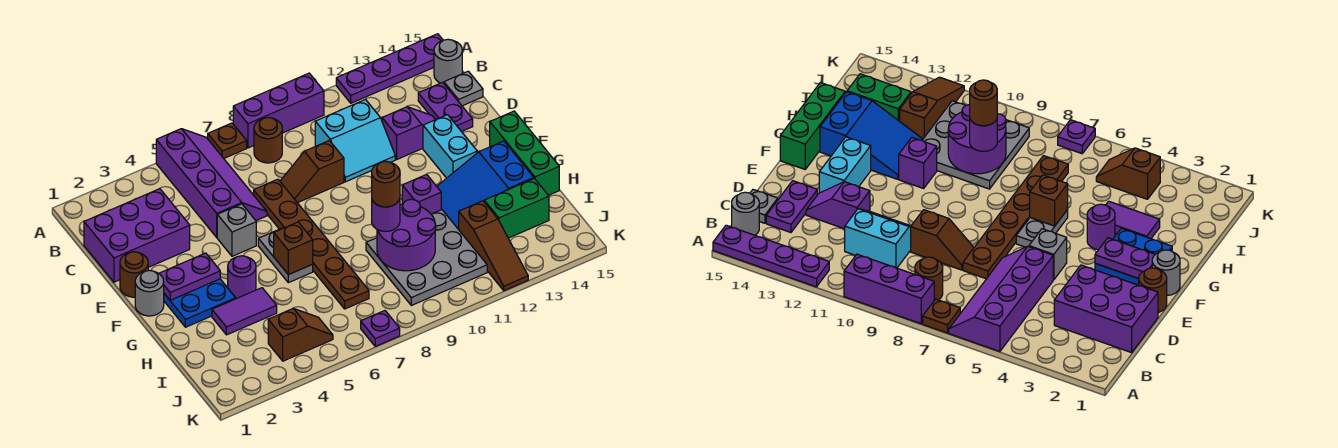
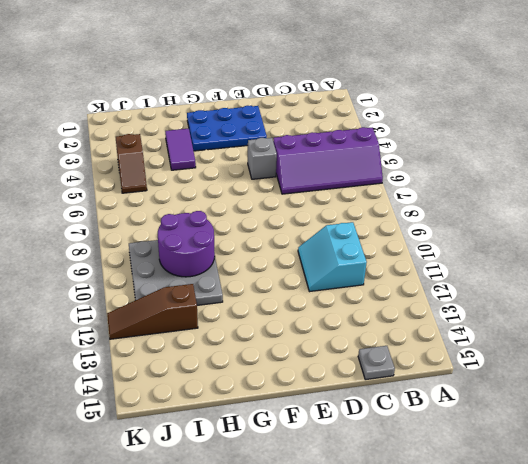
blue plate E2:G3 level 1 -> blue plate F2:G3 level 1
none -> brown plate A7 level 1
none -> purple brick A8:A10 level 1
none -> purple plate A12:A15 level 1
none -> brown round brick B8 level 1

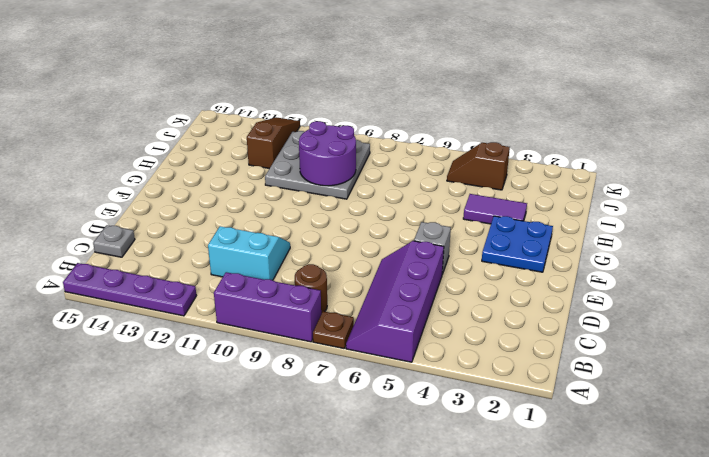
none -> grey round brick B15 level 1
none -> purple brick C1:D3 level 1
none -> purple plate C14:D14 level 1
none -> brown plate D7:I7 level 1

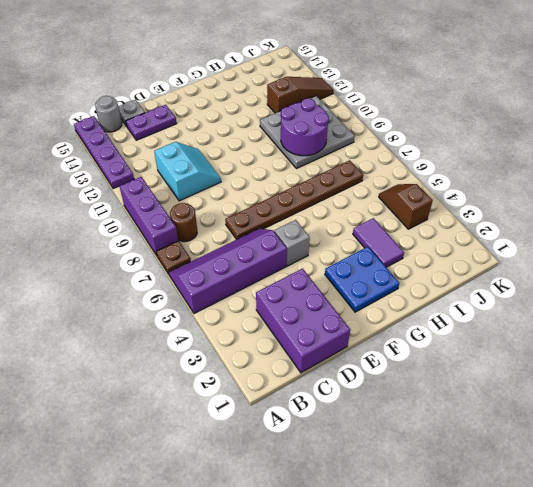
none -> brown slope D8:D9 level 1 top 9
none -> purple slope D12:D13 level 1 top 12
none -> brown round brick E1 level 1
none -> cyan brick E13:F13 level 1

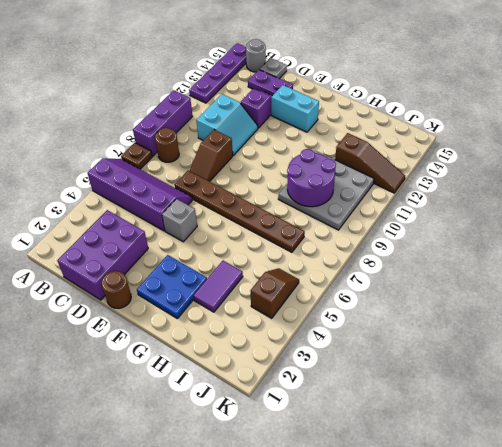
none -> grey round brick F1 level 1
none -> grey plate F6:G6 level 1
none -> green brick F15:H15 level 1
none -> purple round brick G4 level 1

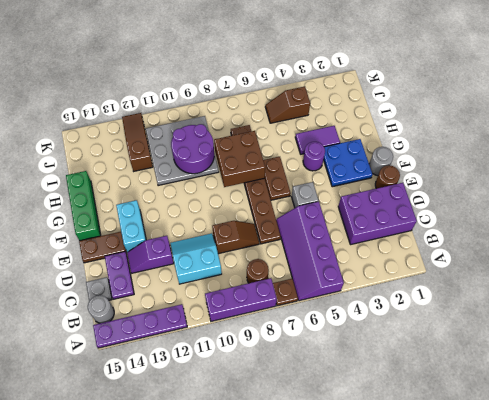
brown plate E14:E15 level 1 -> none
brown plate F6:G6 level 1 -> grey plate F6:G6 level 1
brown brick G7:H8 level 2 -> none
none -> purple brick G11 level 1
none -> blue slope G12:H14 level 1 top 14
none -> green brick I13:I14 level 1
none -> purple plate K7 level 1

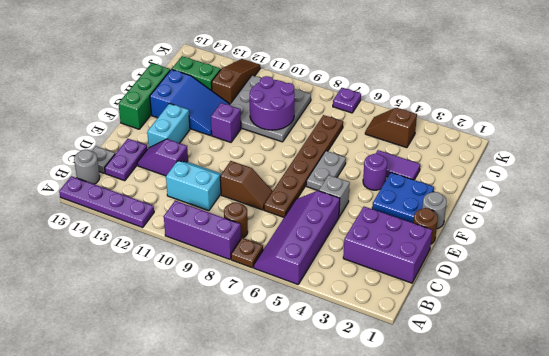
none -> purple plate F2:F3 level 2
none -> brown brick G6 level 2
none -> purple round brick H9 level 3
none -> brown round brick H9 level 4

